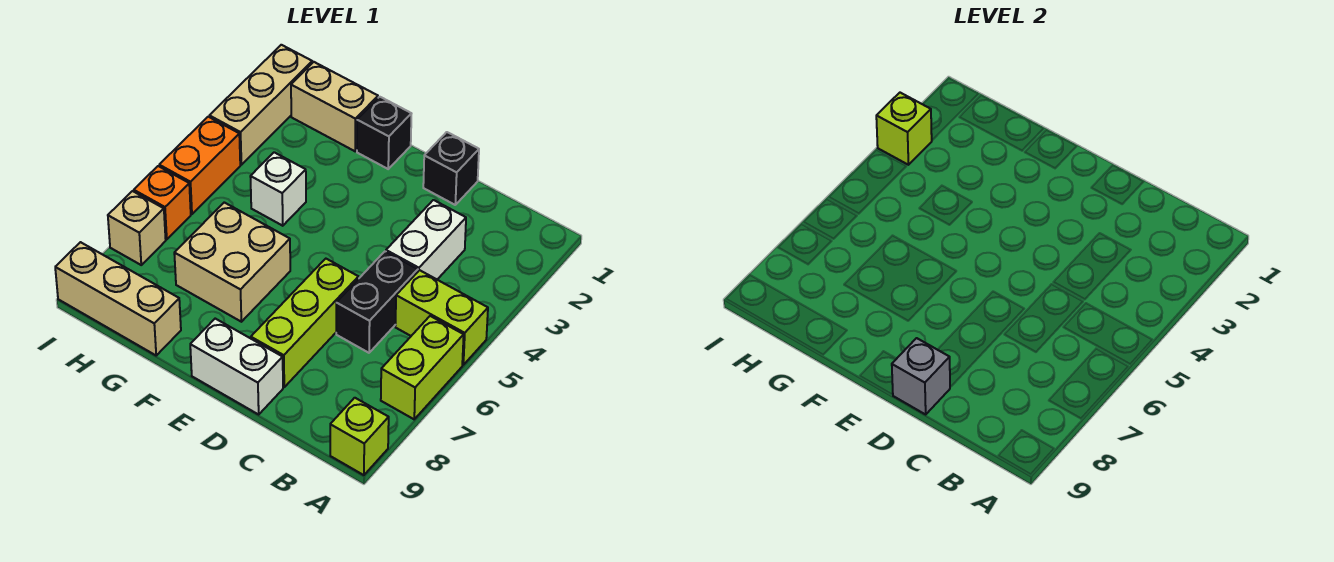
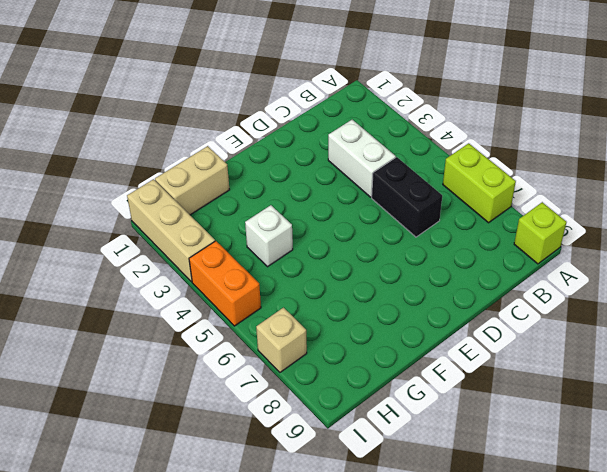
none -> lime brick A5:B5 level 1
none -> black brick D1 level 1
none -> lime brick D6:D8 level 1

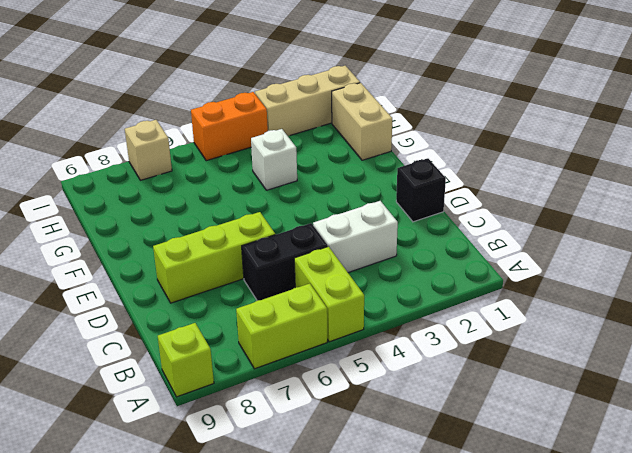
none -> white brick D9:E9 level 1
none -> black brick F1 level 1
none -> tan brick F6:G7 level 1

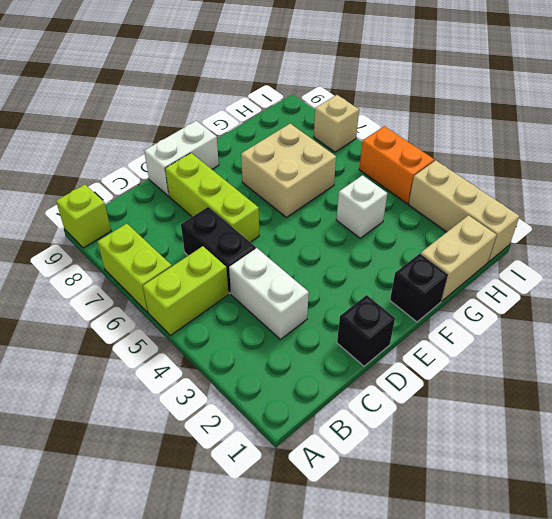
none -> tan brick G9:I9 level 1
none -> orange brick I6 level 1
none -> grey brick D9 level 2

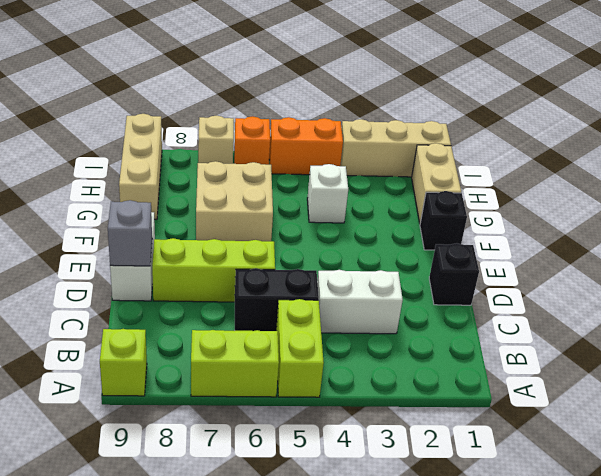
none -> lime brick I3 level 2

